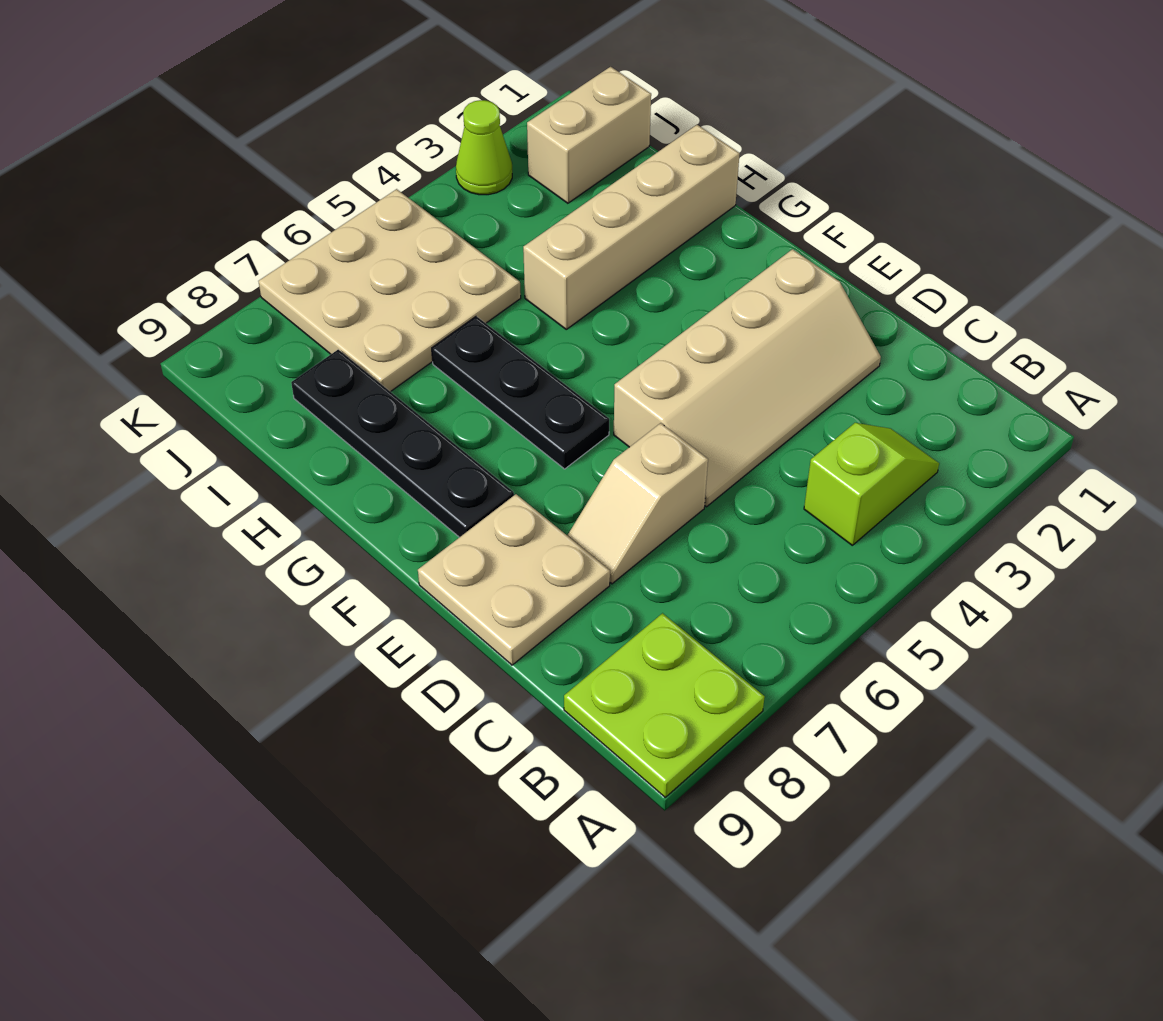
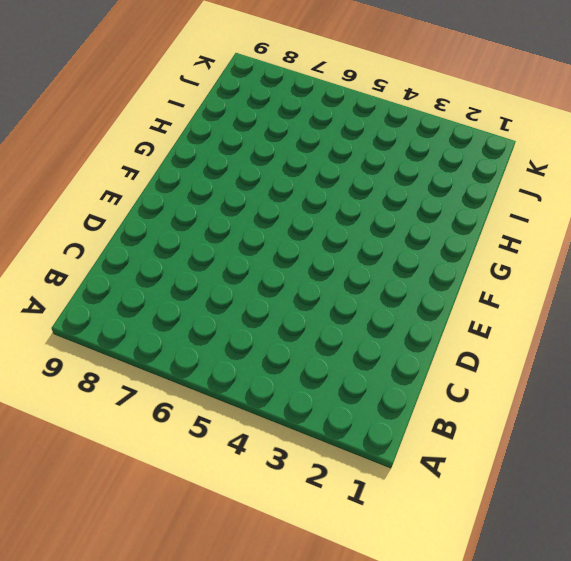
none -> lime plate A8:B9 level 1
none -> lime slope B3:B4 level 1 top 4

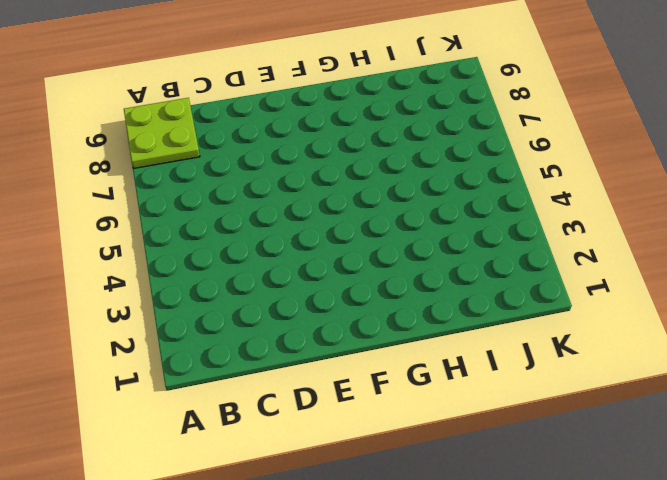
none -> lime slope B3:B4 level 1 top 4
none -> tan slope D2:E5 level 1 top E

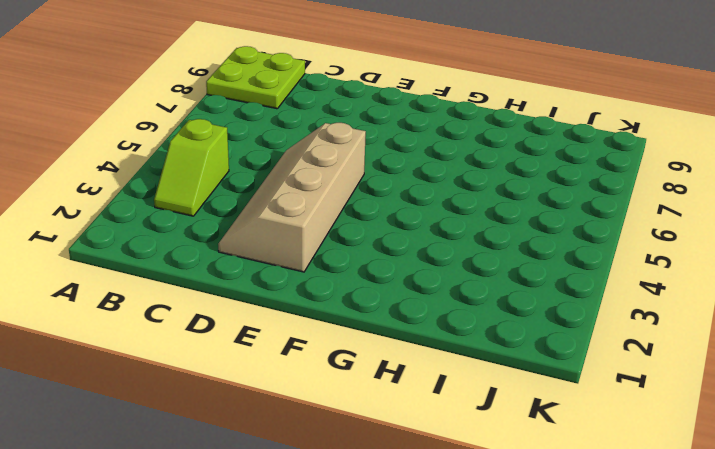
none -> tan slope D6:D7 level 1 top 6
none -> tan plate D8:E9 level 1

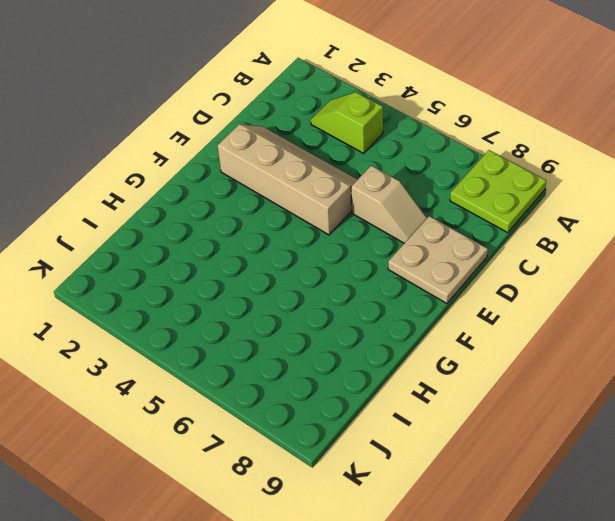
none -> black plate F6:H6 level 1
none -> black plate F8:I8 level 1

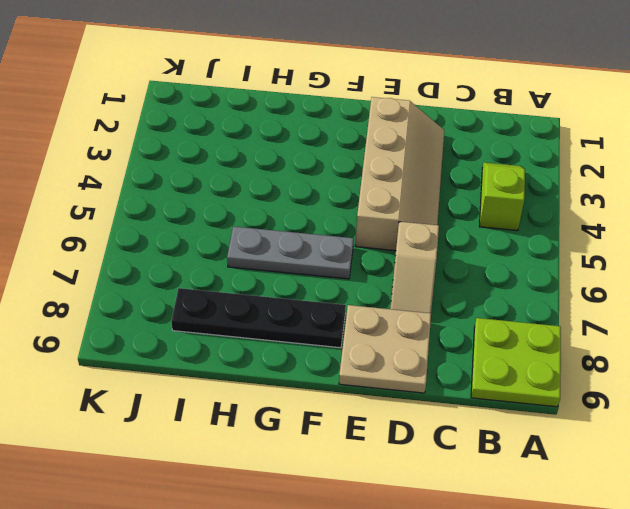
grey plate F6:H6 level 1 -> black plate F6:H6 level 1
none -> tan brick H1:H4 level 1
none -> tan plate I5:K7 level 1

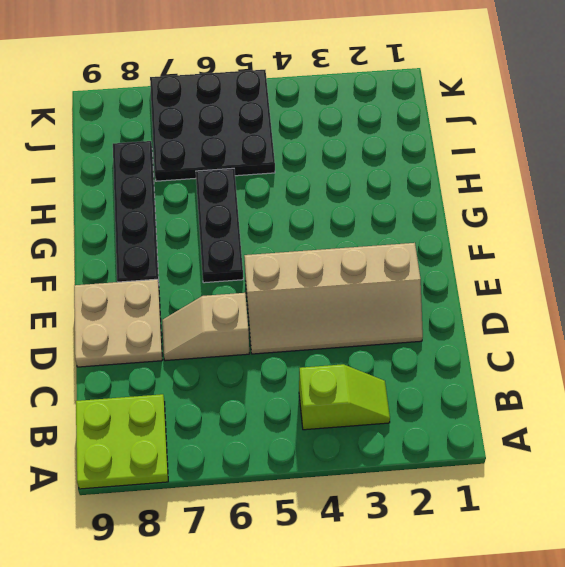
black plate I5:K7 level 1 -> tan plate I5:K7 level 1
none -> tan brick H1:H4 level 1
none -> tan brick J1:J2 level 1

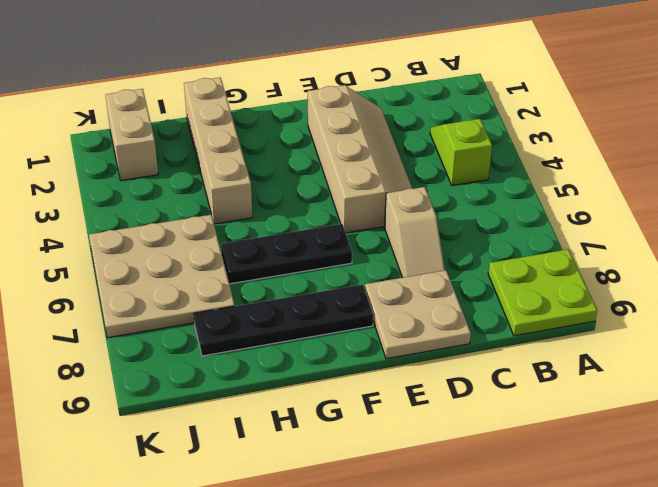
none -> lime cone K3 level 1

